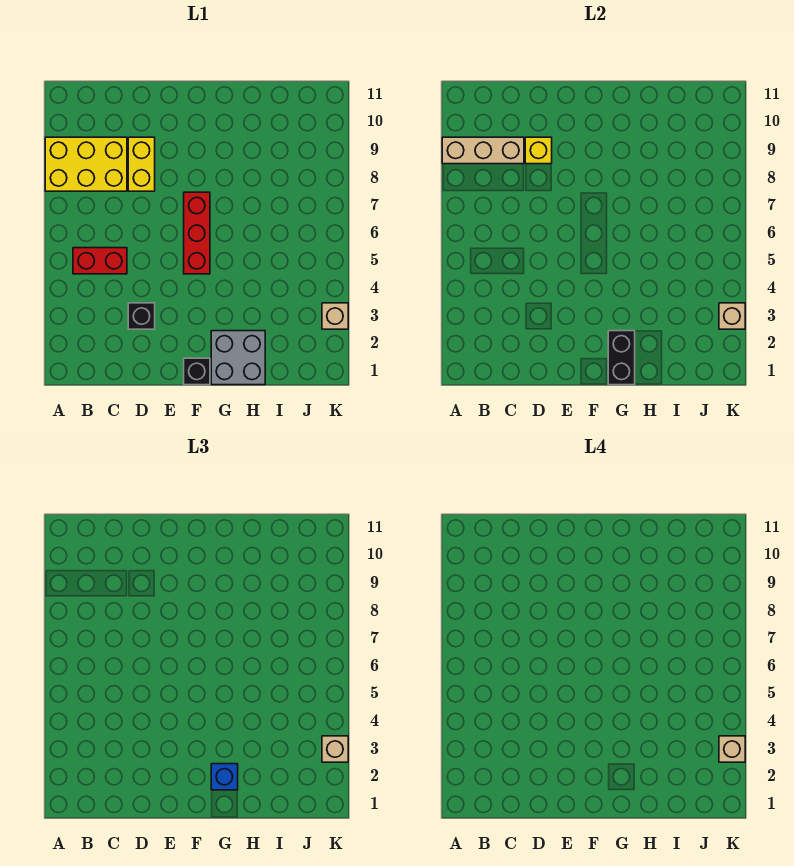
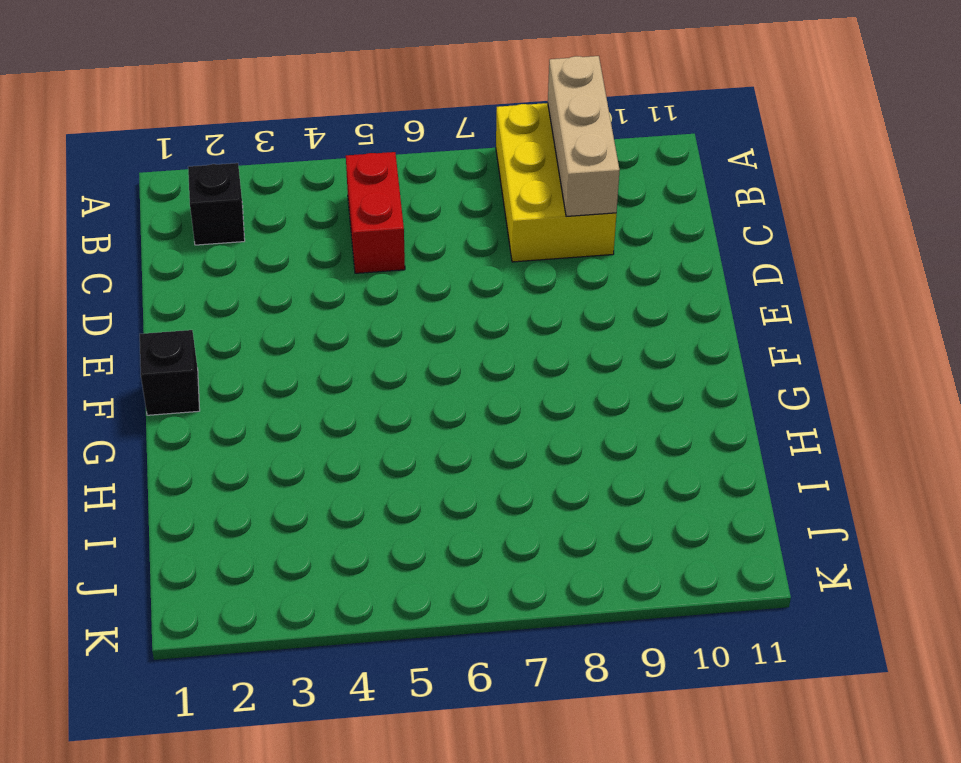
black brick B2 level 1 -> black brick D3 level 1
none -> yellow brick D8:D9 level 1
none -> red brick F5:F7 level 1
none -> grey brick G1:H2 level 1

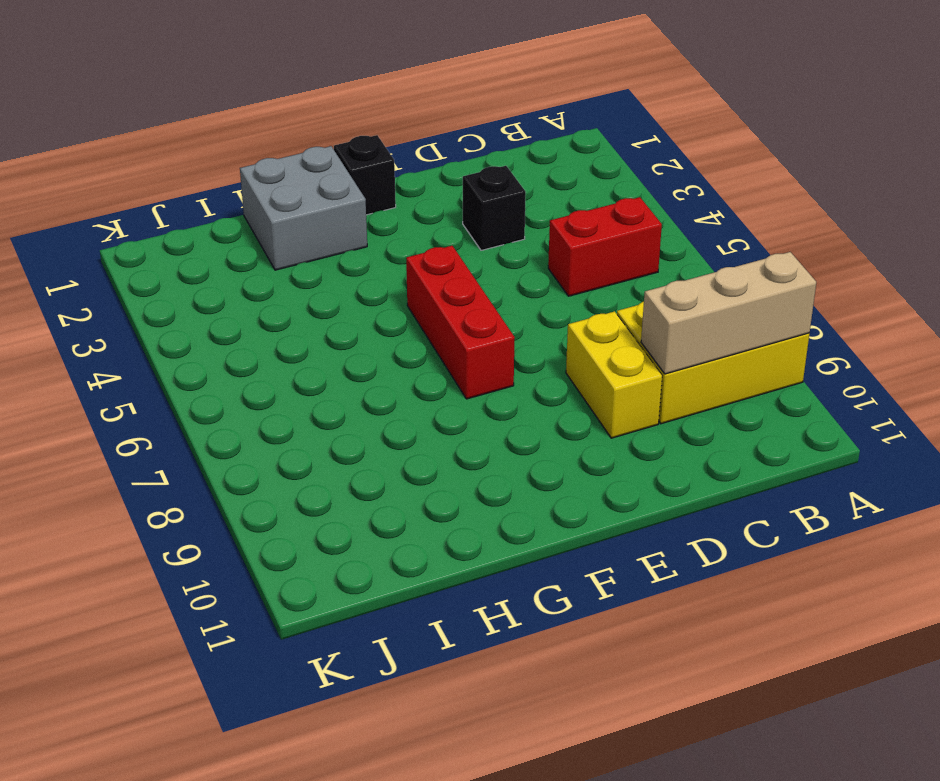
none -> tan brick K3 level 1
none -> yellow brick D9 level 2
none -> black brick G1:G2 level 2

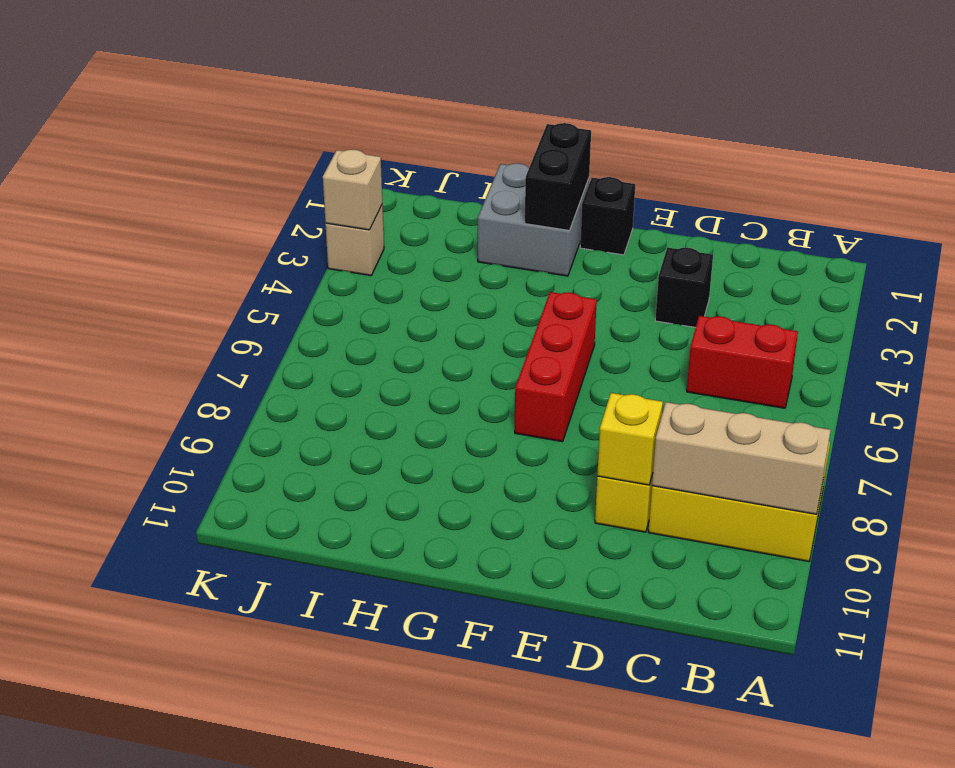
none -> blue brick G2 level 3
none -> tan brick K3 level 3
none -> tan brick K3 level 4

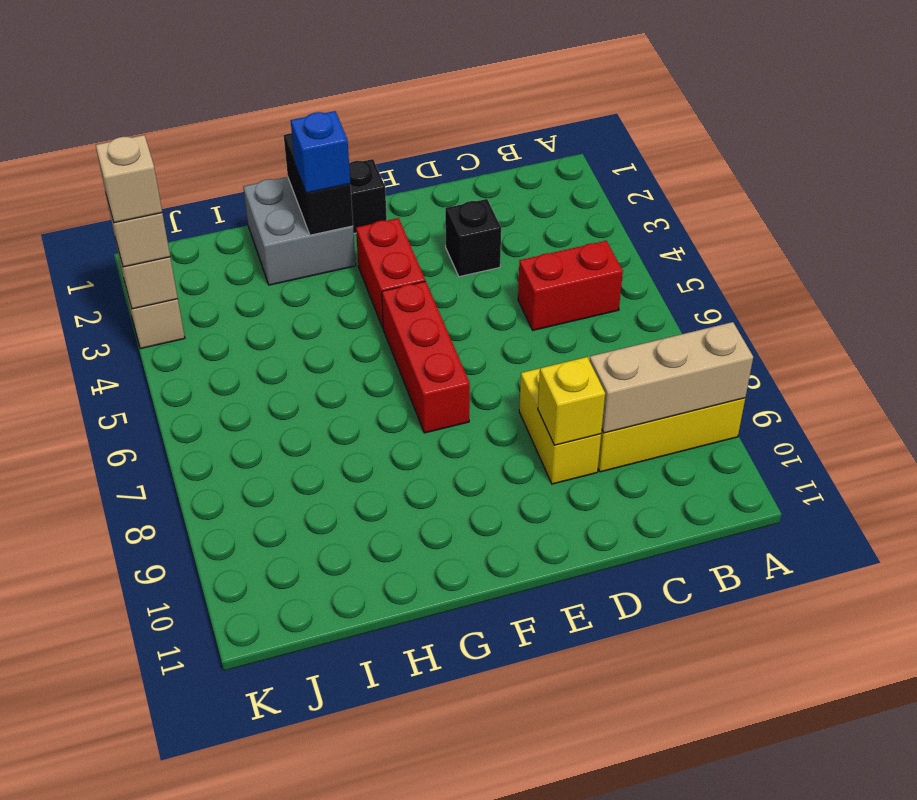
red brick F3:F4 level 1 -> none

